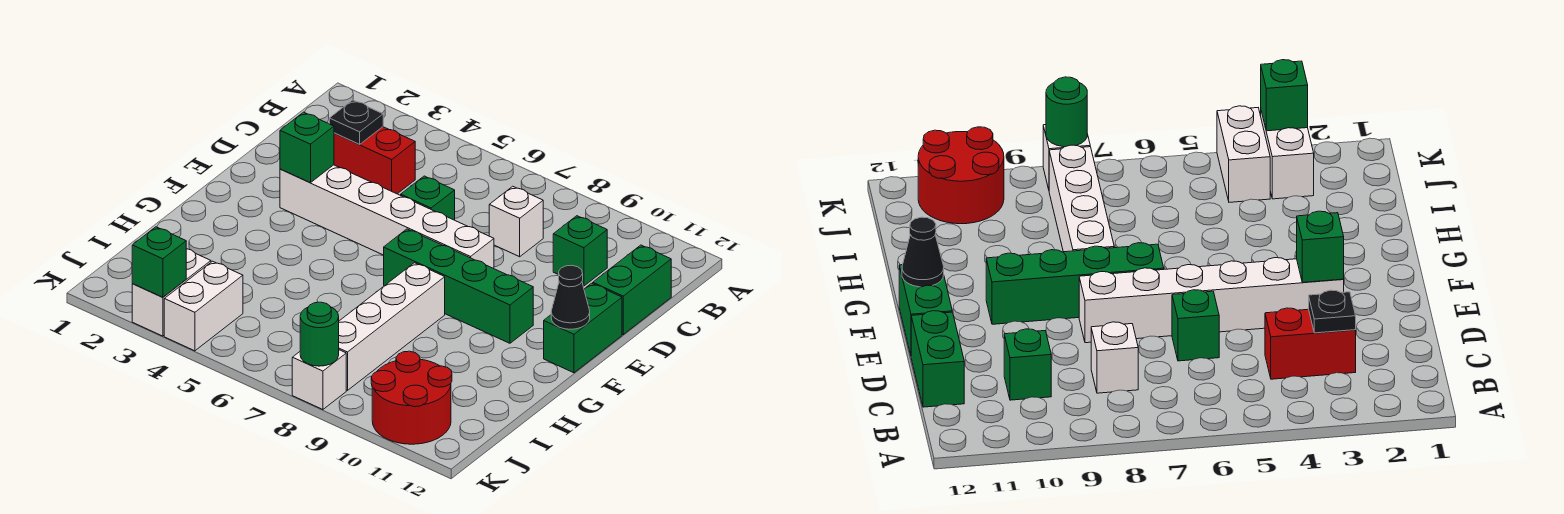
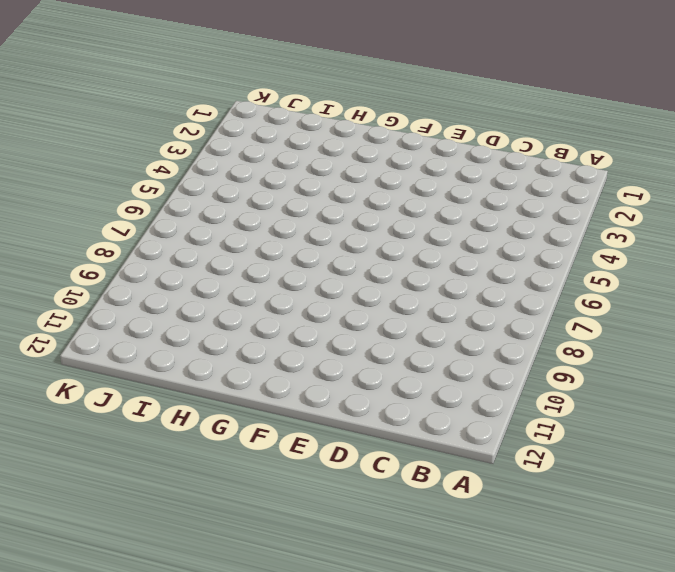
none -> red brick C3:C4 level 1
none -> white brick C8 level 1
none -> green brick C10 level 1

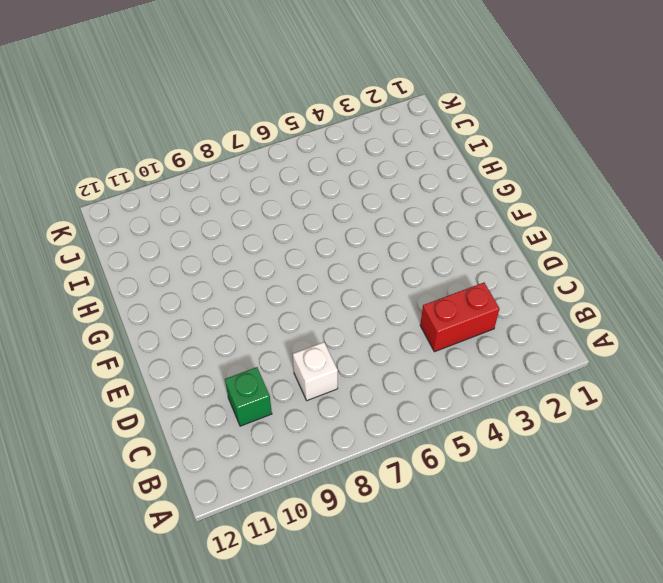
none -> green brick C12:D12 level 1
none -> green brick D6 level 1
none -> white brick E3:E8 level 1

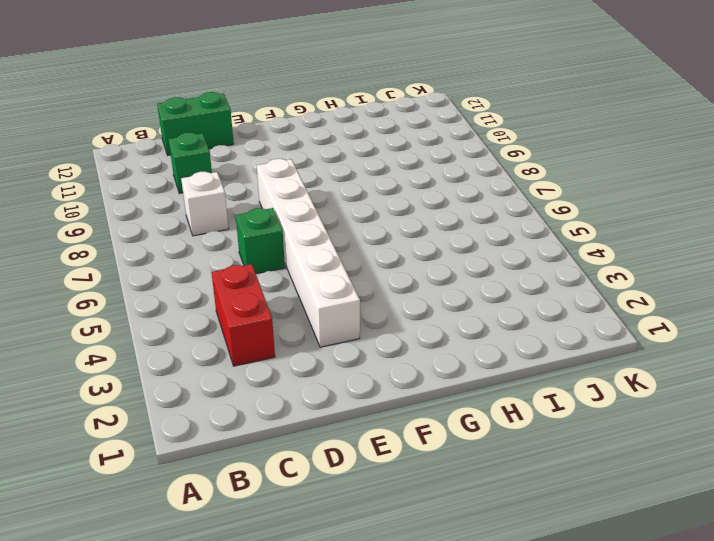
none -> green brick E12:F12 level 1
none -> green brick F7:F10 level 1
none -> white brick G8:J8 level 1

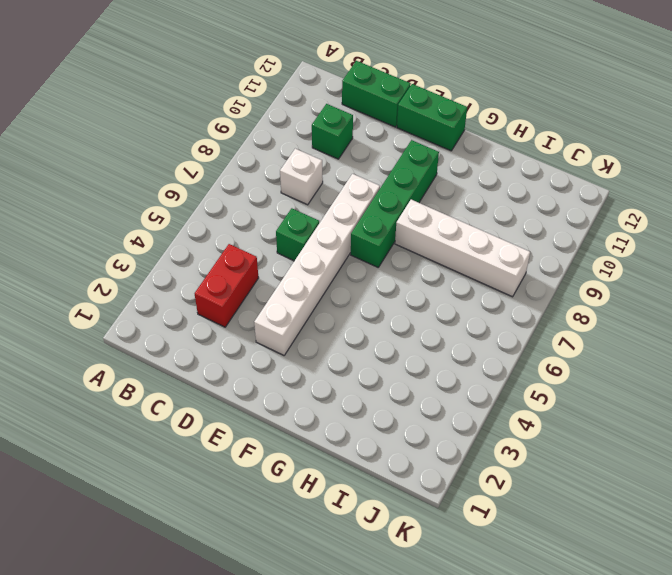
none -> white brick J3:K3 level 1
none -> white brick J4:K4 level 1
none -> red round brick J10:K11 level 1

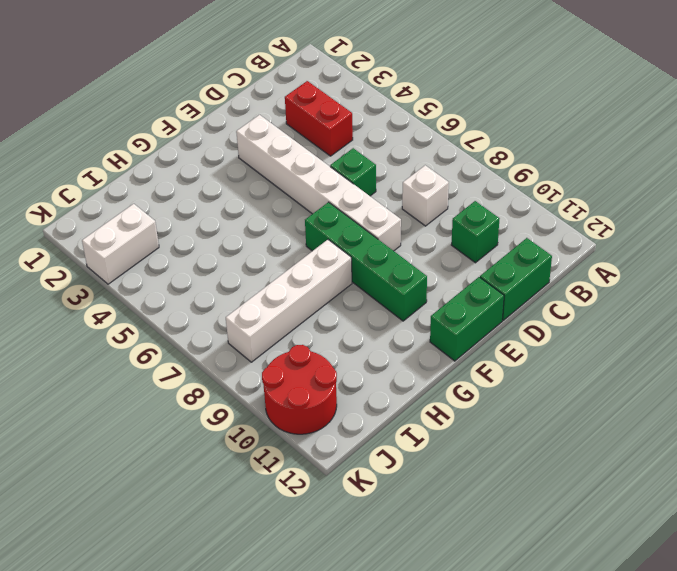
none -> white brick J4:K4 level 1
none -> white brick K8 level 1
none -> black plate C3 level 2

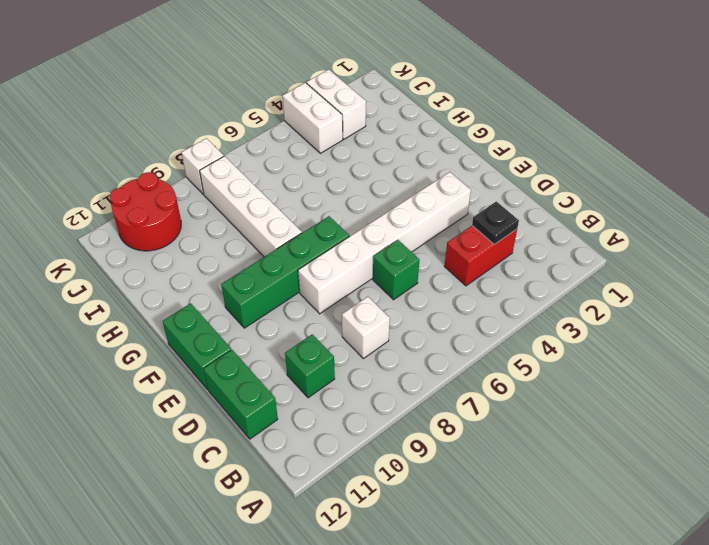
none -> green brick E3 level 2
none -> black cone F12 level 2
none -> green brick K3 level 2

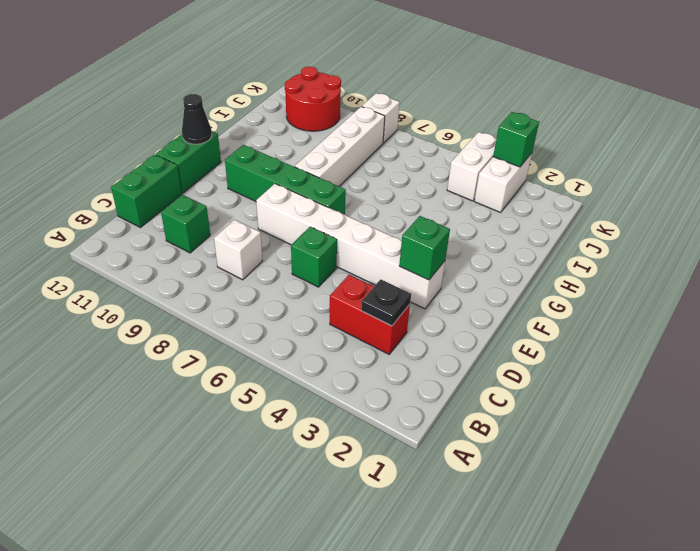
none -> green round brick K8 level 2

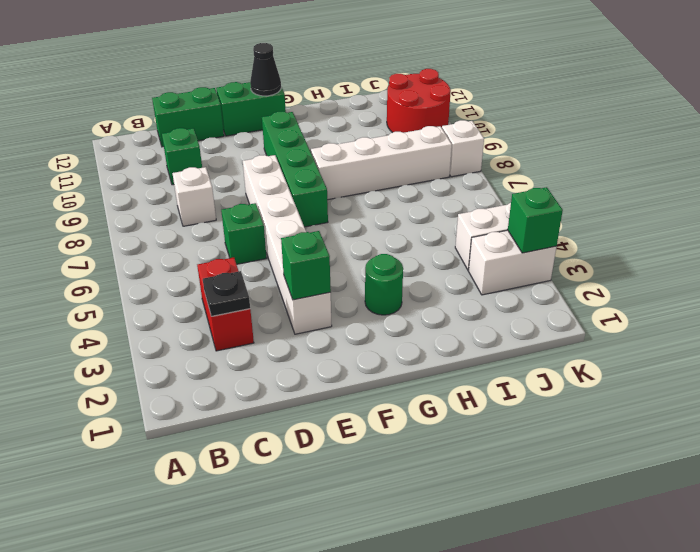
green round brick G3 level 1 -> green round brick K8 level 2

